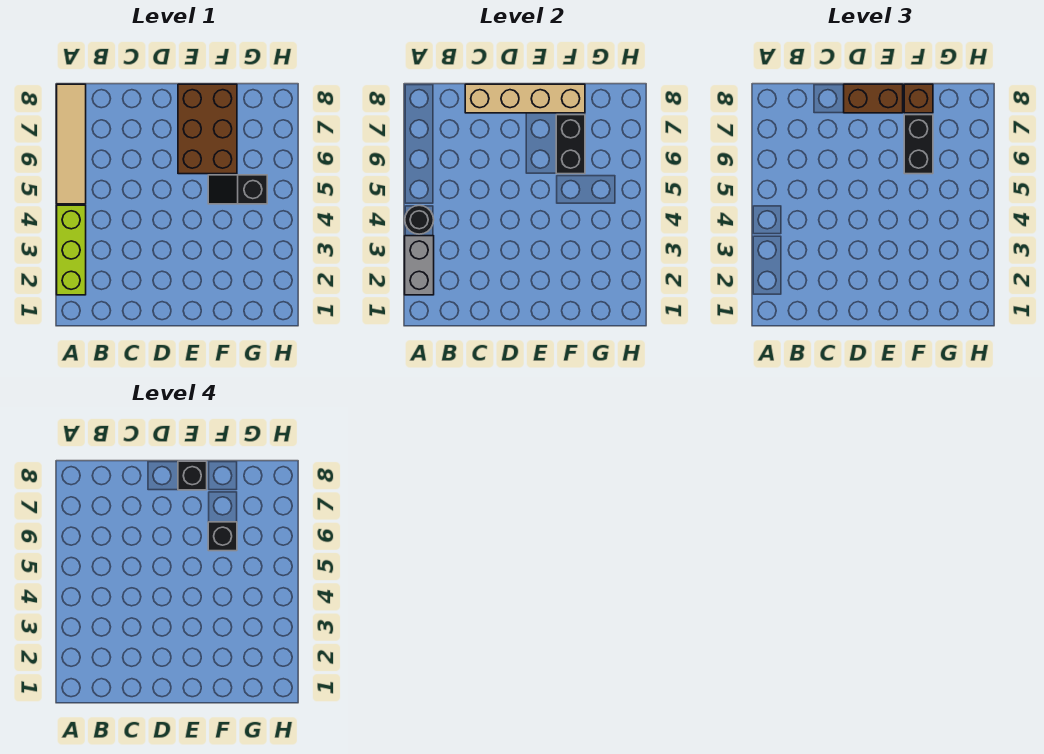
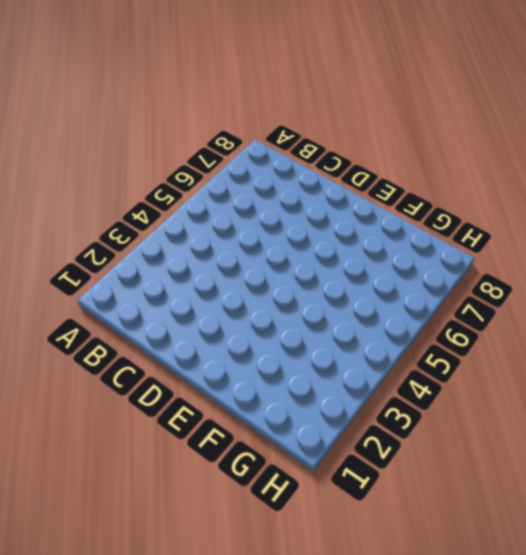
none -> lime brick A2:A4 level 1
none -> tan tile A5:A8 level 1
none -> brown brick E6:F8 level 1

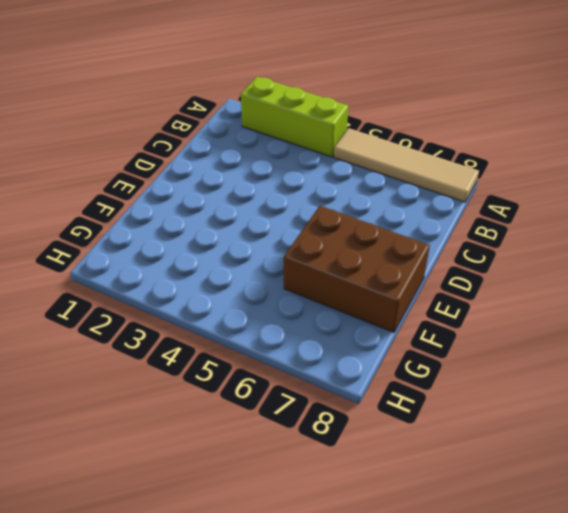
none -> black slope F5:G5 level 1 top G
none -> grey brick A2:A3 level 2
none -> black round brick A4 level 2

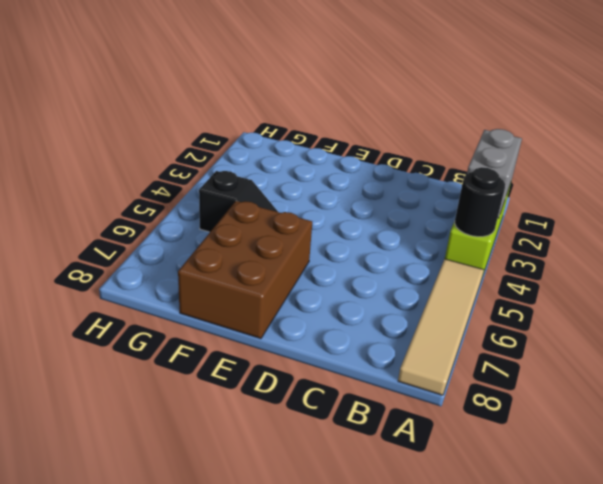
none -> tan brick C8:F8 level 2
none -> black brick F6:F7 level 2
none -> brown brick D8:E8 level 3

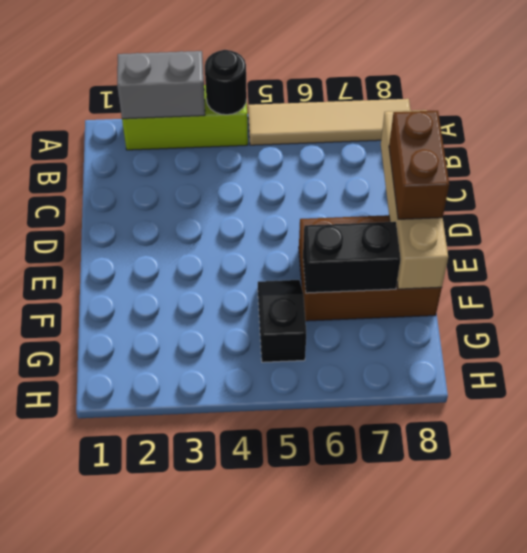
none -> black brick F6:F7 level 3
none -> brown brick F8 level 3
none -> black brick E8 level 4

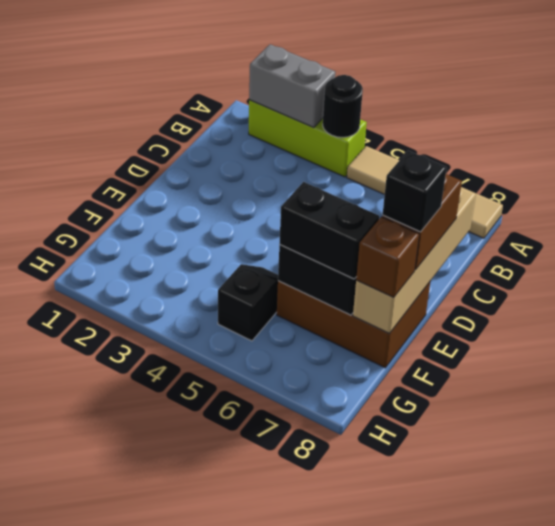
none -> black brick F6 level 4

